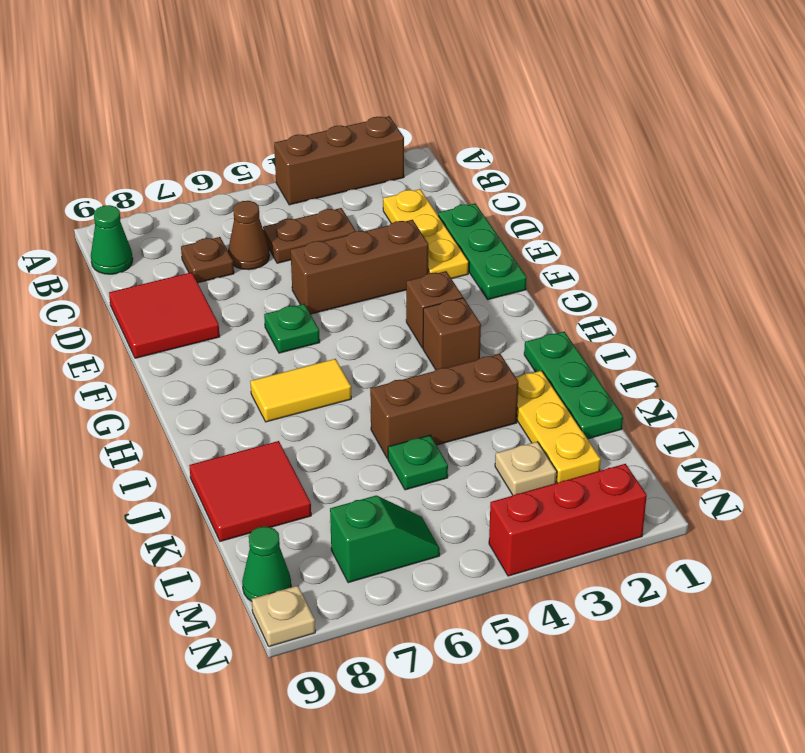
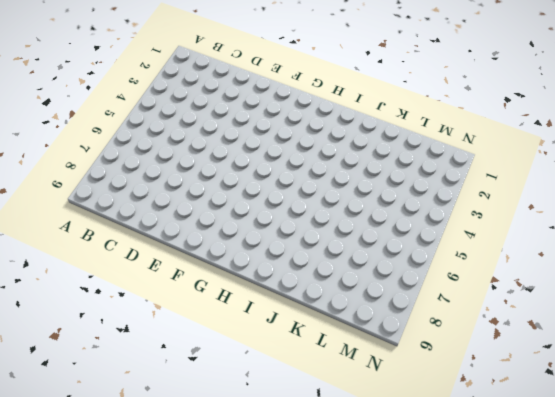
none -> brown brick A2:A4 level 1
none -> green cone B9 level 1
none -> yellow plate C2:E2 level 1

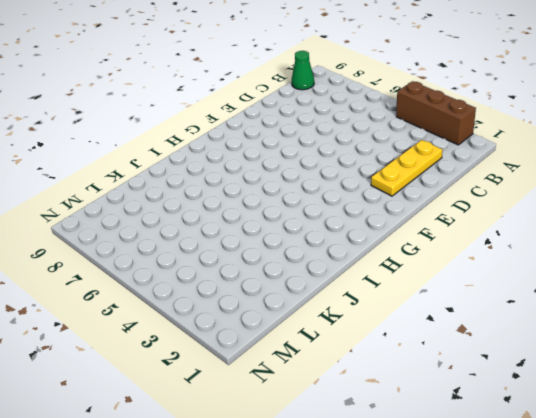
none -> brown plate C4:C5 level 1
none -> brown cone C6 level 1
none -> brown plate C7 level 1

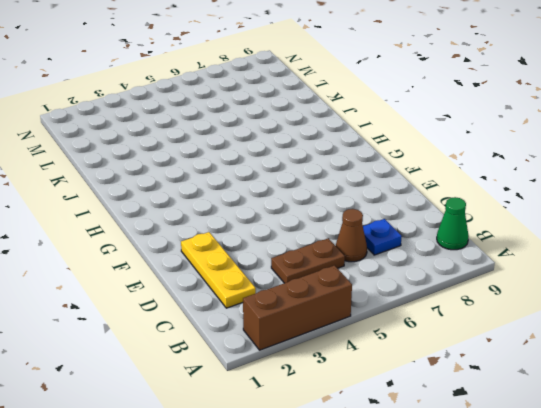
blue plate C7 level 1 -> brown plate C7 level 1
none -> green plate D1:F1 level 1
none -> red tile D8:E9 level 1
none -> brown brick E3:E5 level 1

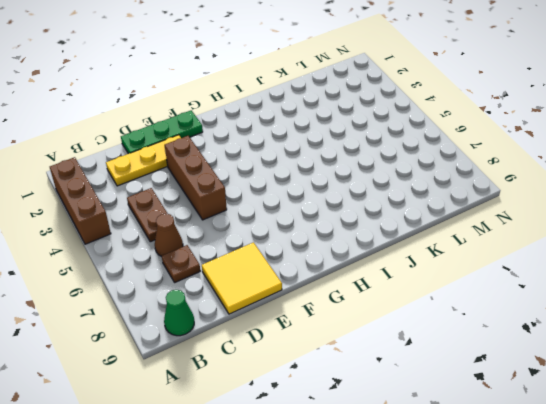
yellow tile D8:E9 level 1 -> red tile D8:E9 level 1
none -> green plate F6 level 1
none -> brown brick G3 level 1
none -> brown brick H3 level 1

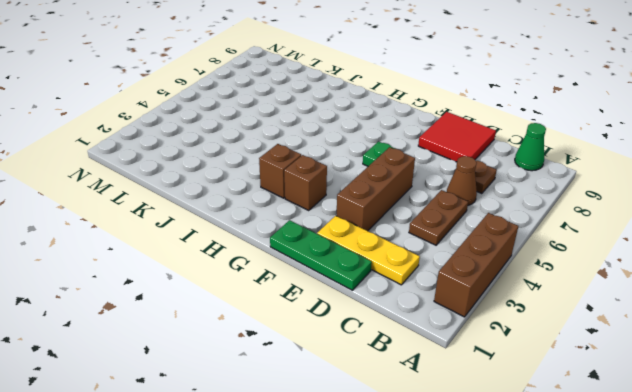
none -> yellow tile H6:H7 level 1
none -> green plate I1:K1 level 1
none -> yellow plate J2:L2 level 1

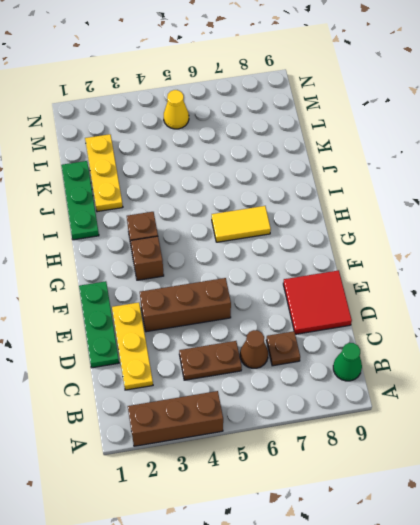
yellow cone M5 level 1 -> none
none -> green plate F6 level 1
none -> brown brick J3:J5 level 1
none -> red tile J8:K9 level 1

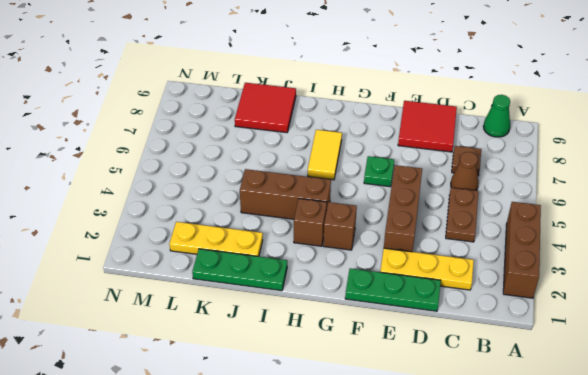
brown brick H4:J4 level 1 -> brown brick J3:J5 level 1
none -> green plate K5 level 1
none -> tan plate L3 level 1
none -> green slope M6:M7 level 1 top 7

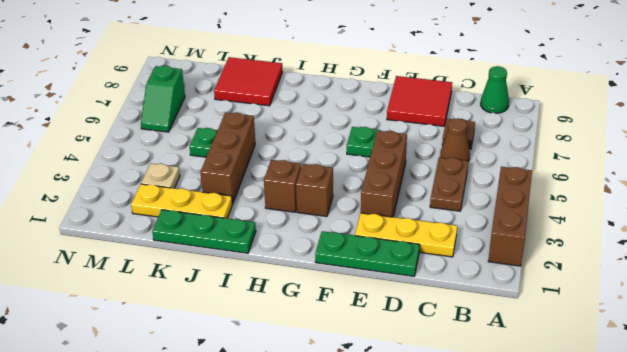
none -> yellow tile H6:H7 level 1
none -> green cone M9 level 1
none -> red brick N2:N4 level 1

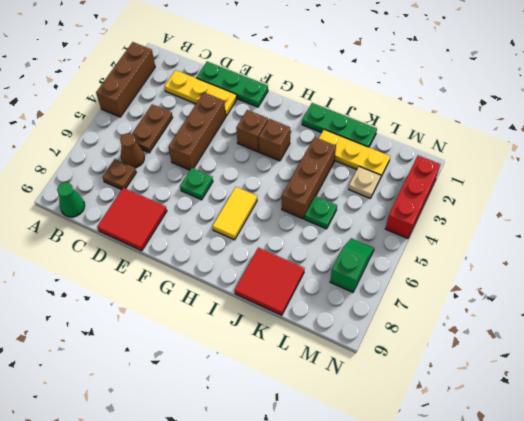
none -> green cone M9 level 1
none -> tan plate N9 level 1

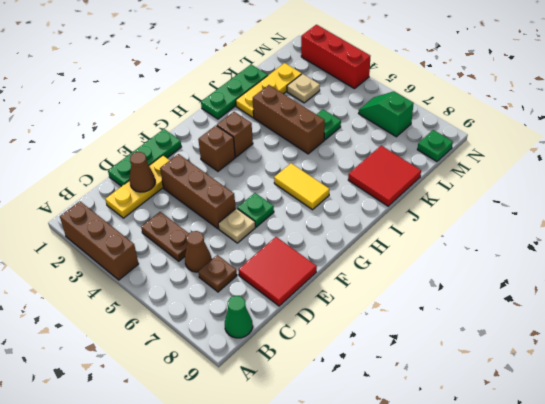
brown cone D2 level 2 -> none
tan plate E6 level 1 -> tan plate N9 level 1
green plate M9 level 1 -> green cone M9 level 1

